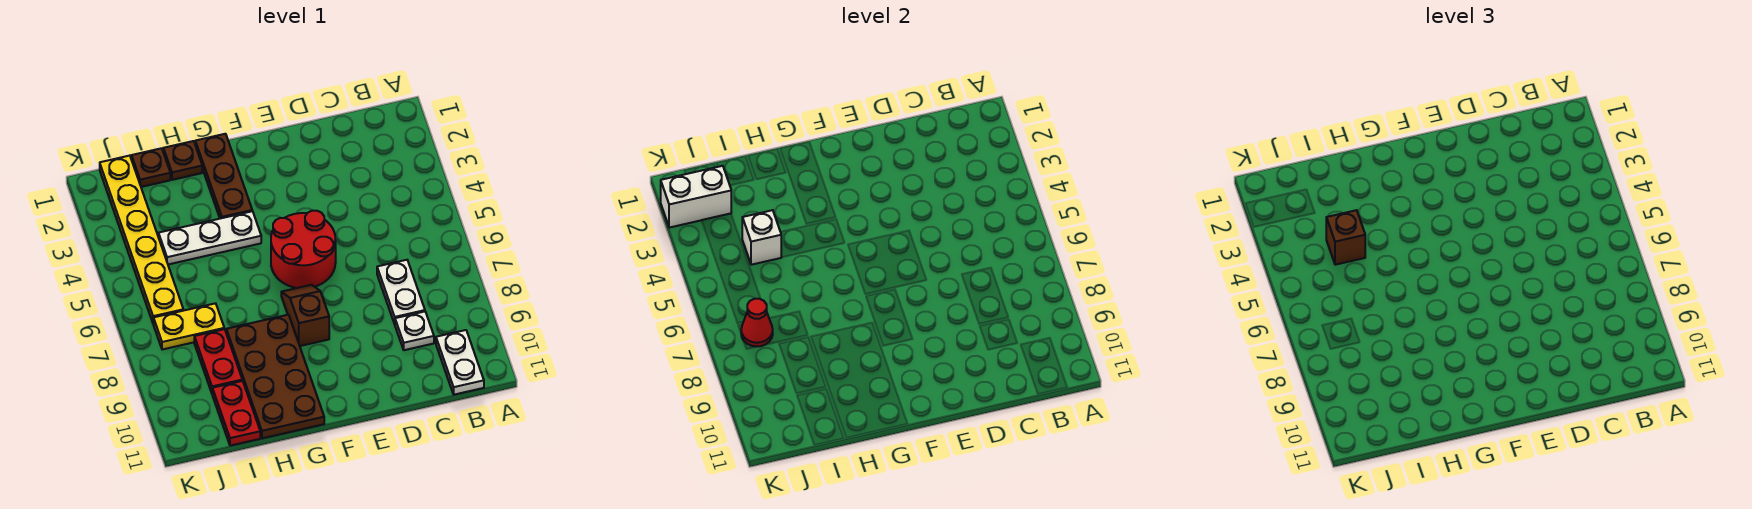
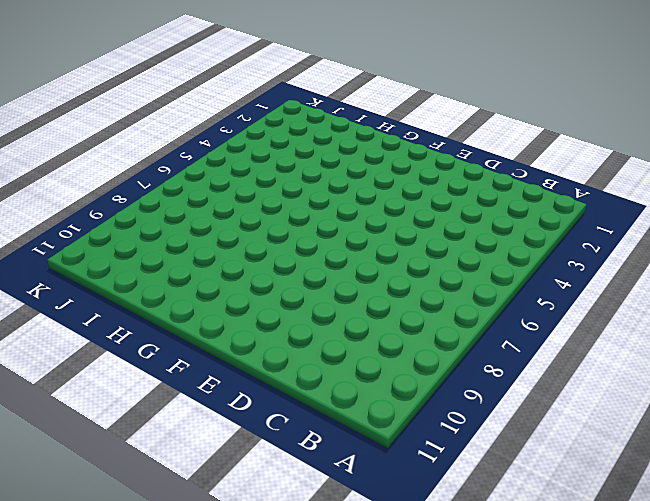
none -> white plate B10:B11 level 1
none -> white plate C7:C8 level 1
none -> white plate C9 level 1

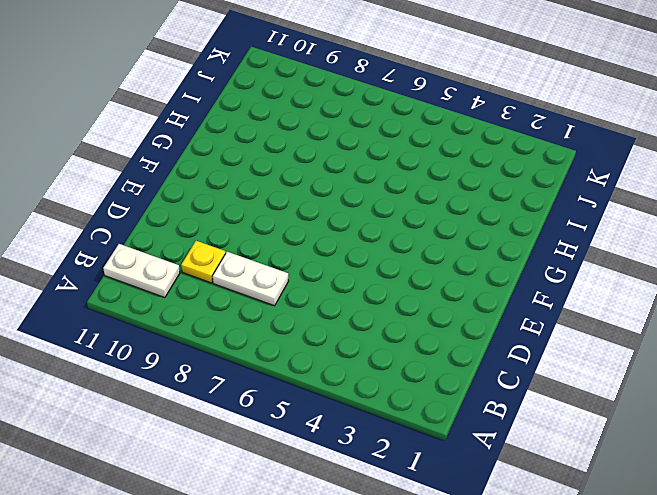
yellow plate C9 level 1 -> white plate C9 level 1
none -> red round brick E5:F6 level 1
none -> brown slope F7:F8 level 1 top 8
none -> brown plate G1:G3 level 1

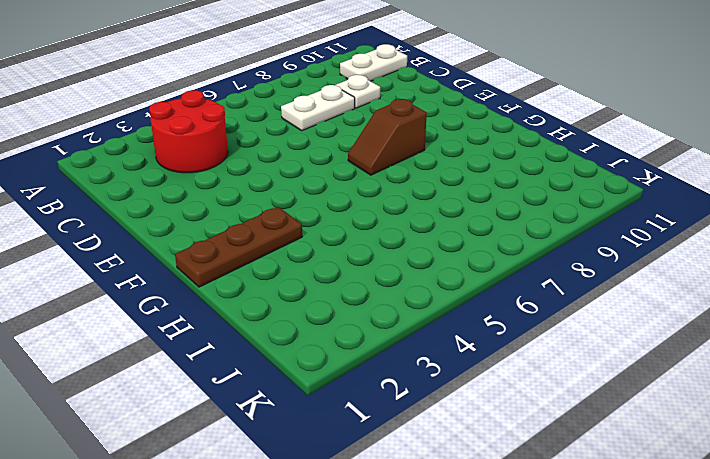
red round brick B3:C4 level 1 -> red round brick E5:F6 level 1
none -> white plate G4:I4 level 1
none -> brown plate G8:H11 level 1
none -> brown plate H1 level 1

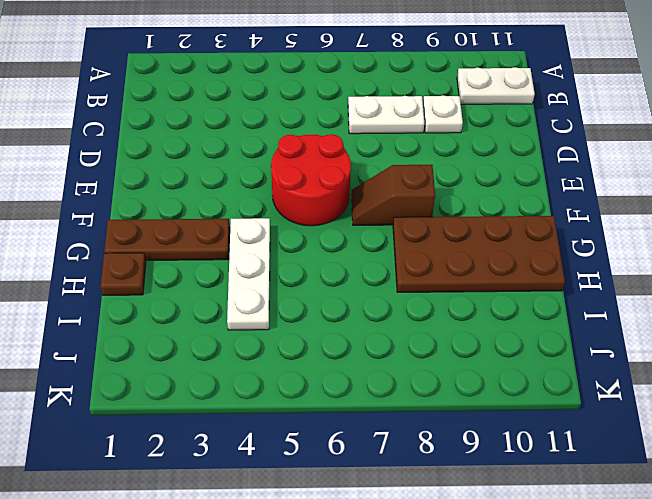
none -> brown plate I1 level 1
none -> yellow plate I7:J7 level 1
none -> red plate I8:I9 level 1

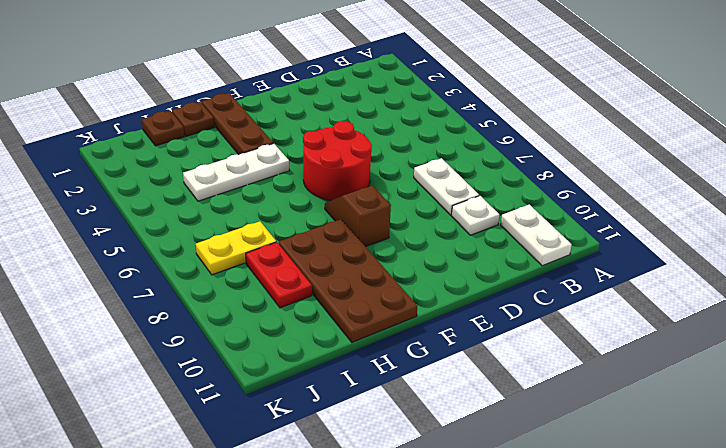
none -> red plate I10:I11 level 1
none -> yellow plate J1:J6 level 1
none -> white brick I4 level 2

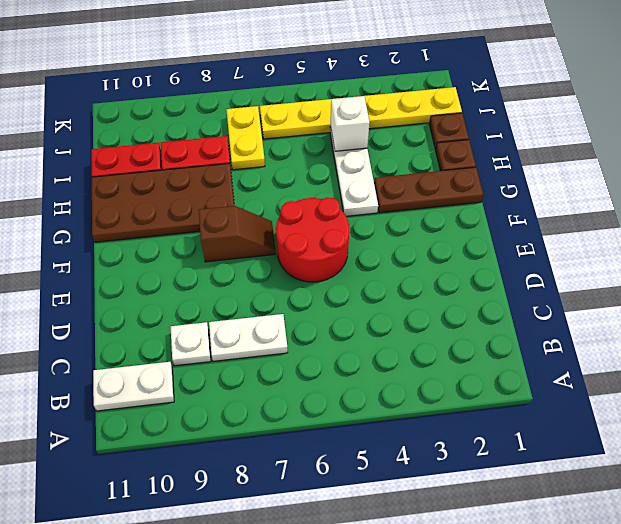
none -> white brick J2:K2 level 2
none -> red cone J7 level 2
none -> brown brick I4 level 3

